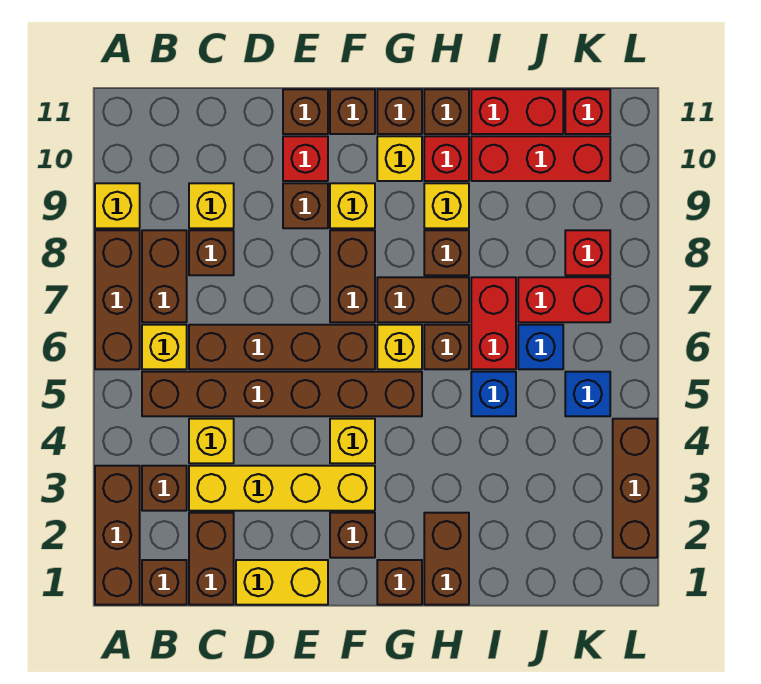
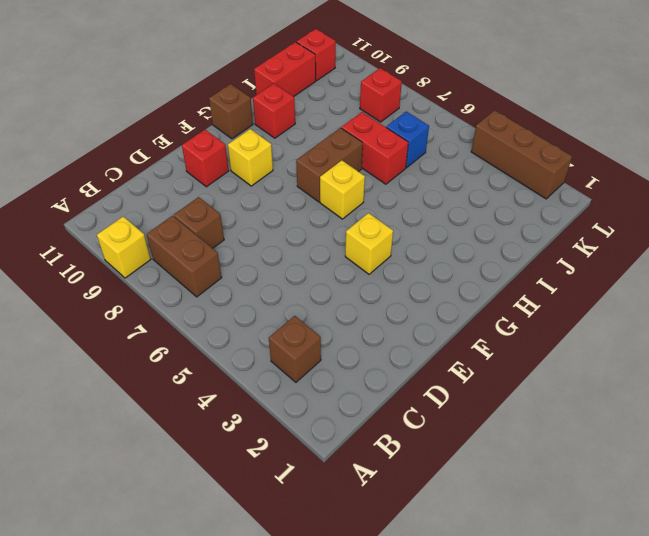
none -> brown brick A1:A3 level 1
none -> brown brick A6:A8 level 1
none -> brown brick B1 level 1
none -> brown brick B5:G5 level 1

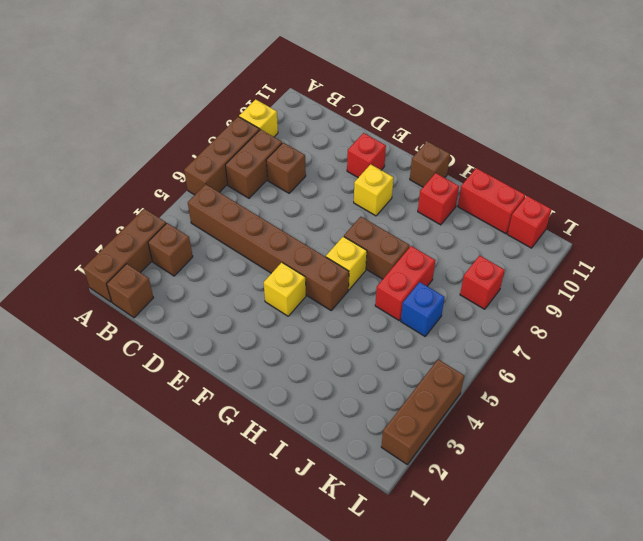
none -> yellow brick B6 level 1
none -> brown brick C1:C2 level 1
none -> yellow brick C3:F3 level 1
none -> yellow brick C4 level 1

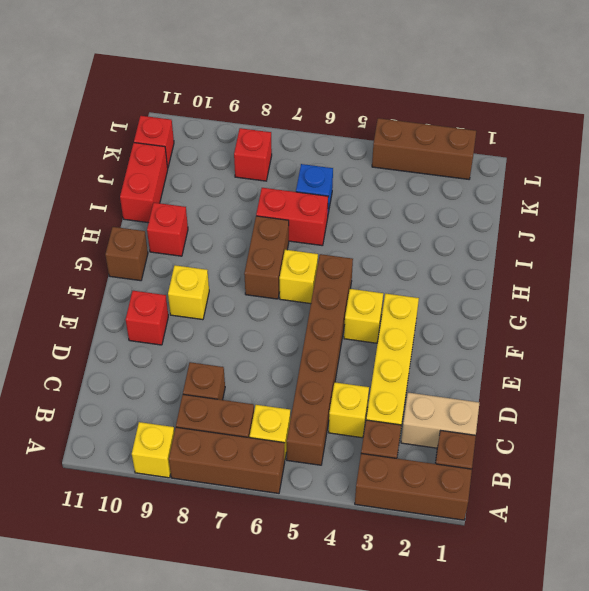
tan brick C1:C2 level 1 -> brown brick C1:C2 level 1
none -> brown brick C6:F6 level 1
none -> yellow brick C9 level 1
none -> yellow brick D1:E1 level 1
none -> brown brick E9 level 1

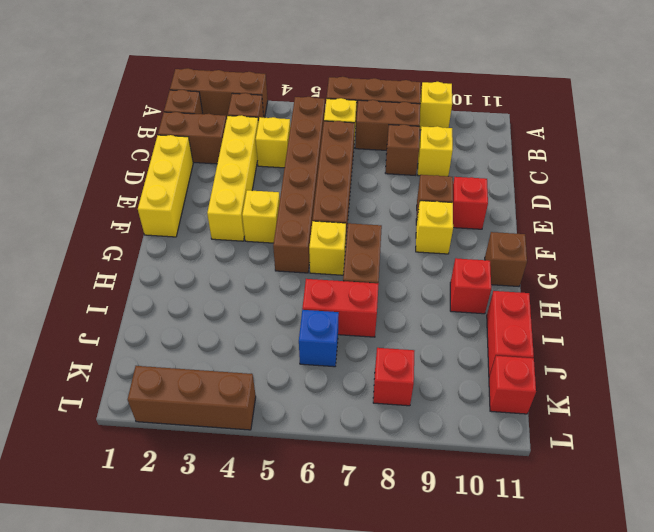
yellow brick D1:F1 level 1 -> yellow brick D1:E1 level 1
none -> brown brick E11 level 1
none -> brown brick F2 level 1
none -> brown brick F7:F8 level 1
none -> brown brick F11 level 1

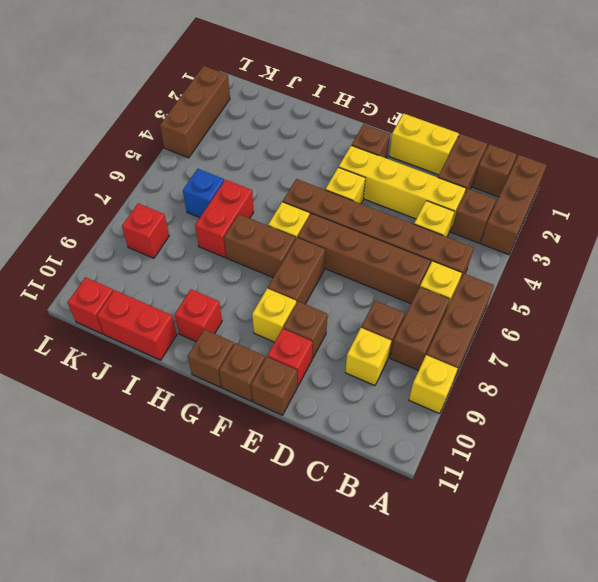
none -> brown brick G1 level 1
none -> yellow brick G10 level 1
none -> brown brick H1:H2 level 1
none -> brown brick H6 level 1

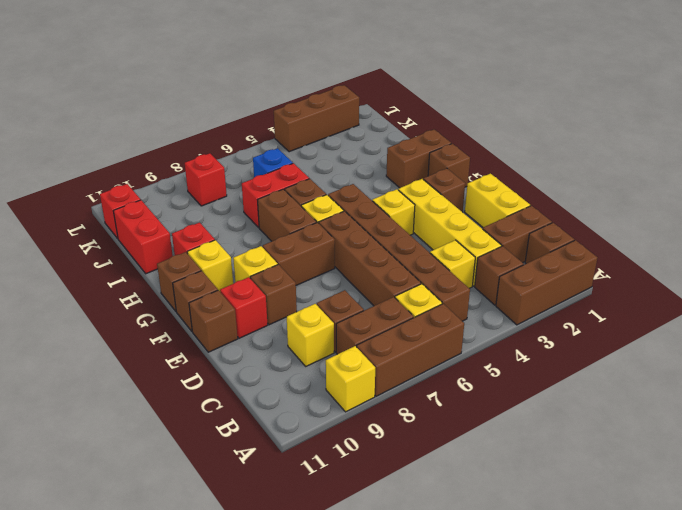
none -> brown brick H8 level 1
none -> yellow brick H9 level 1
none -> brown brick H11 level 1
none -> blue brick I5 level 1

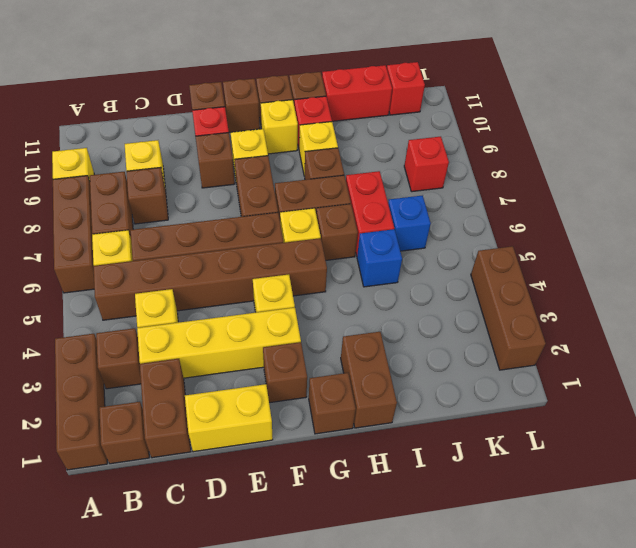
none -> red brick I10:K10 level 1
none -> red brick J7:K7 level 1
none -> blue brick K5 level 1

